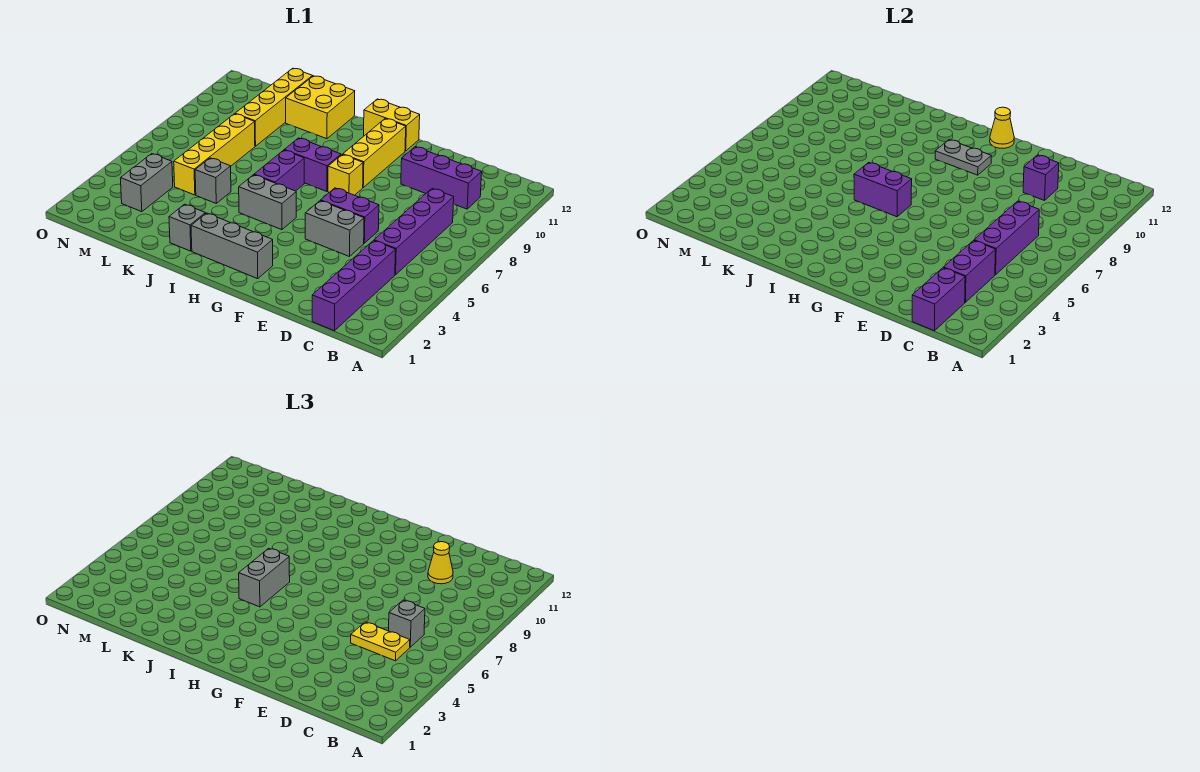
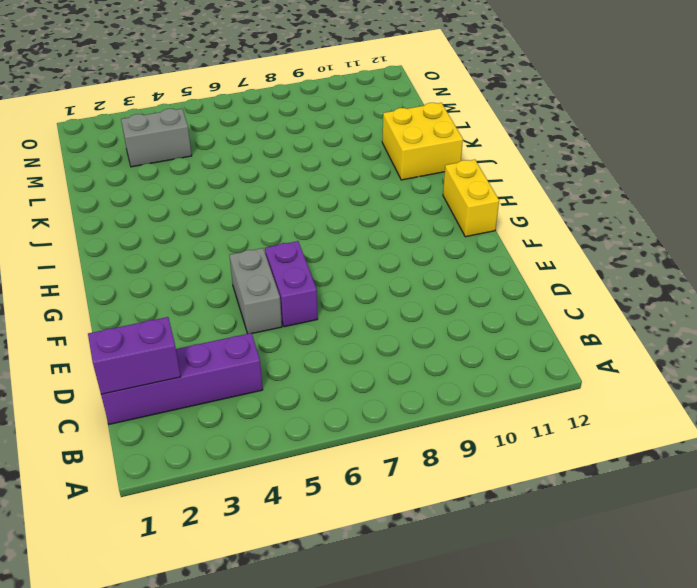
none -> purple brick C5:C8 level 1
none -> purple brick C10:E10 level 1
none -> grey brick G2:I2 level 1

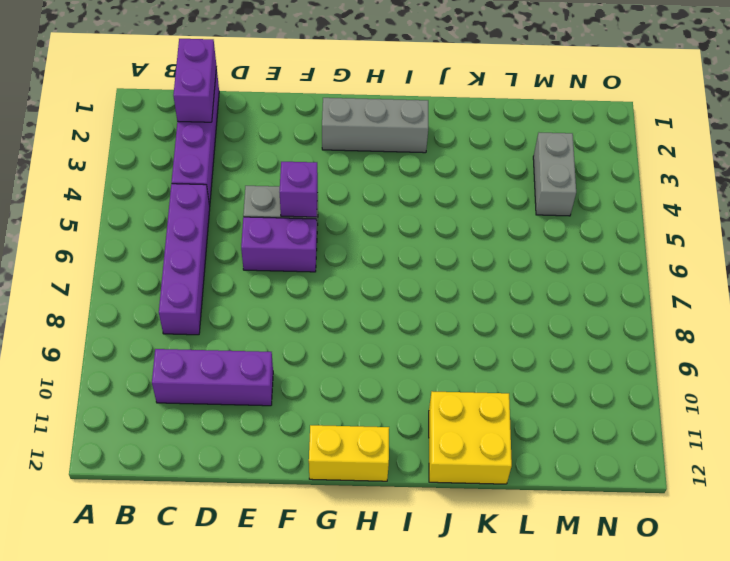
purple brick F5 level 2 -> purple brick D10 level 2
none -> yellow brick G8 level 1
none -> yellow brick G9:G11 level 1
none -> grey brick H5:I5 level 1

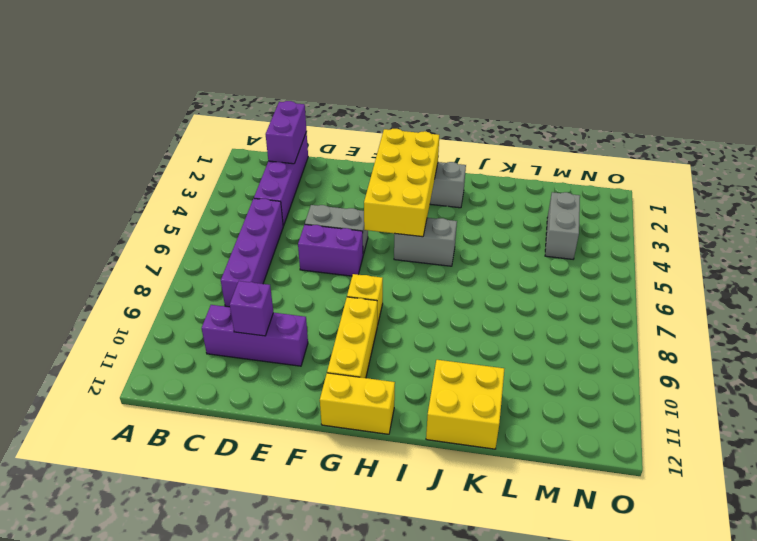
yellow brick G2:H5 level 2 -> none
none -> purple brick H8:I8 level 1
none -> purple brick I6:I7 level 1
none -> grey brick J2 level 1

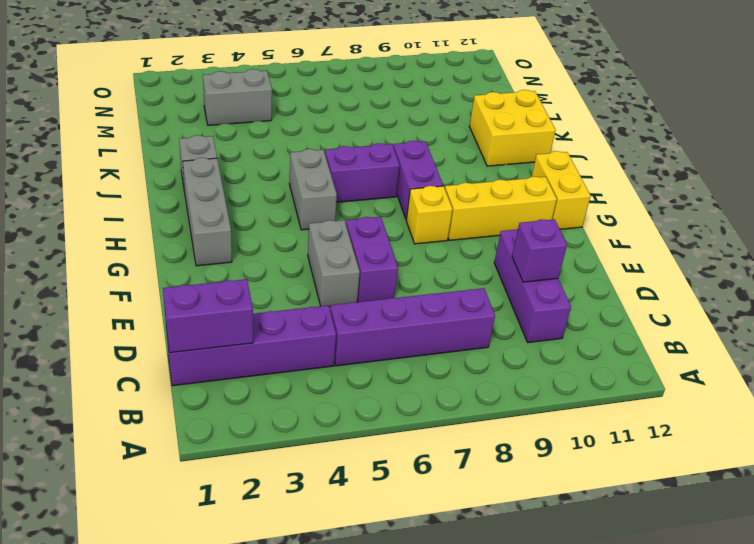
none -> grey brick K5 level 1
none -> yellow brick L5:L8 level 1
none -> yellow brick L9:L12 level 1

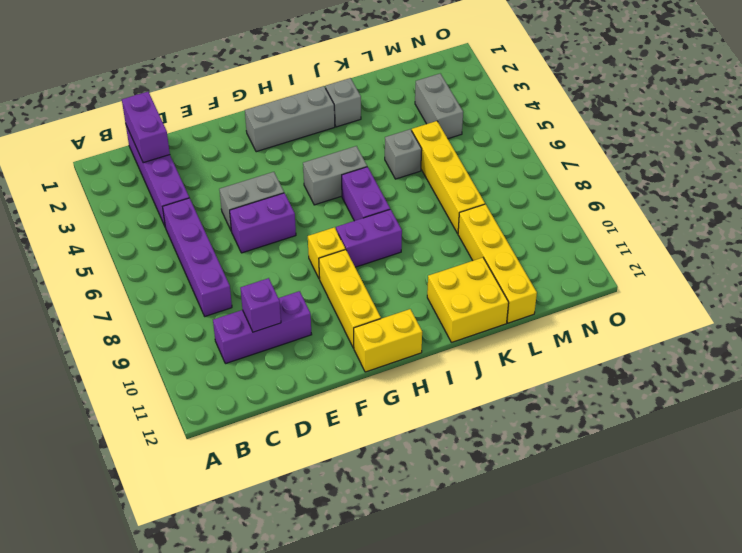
none -> purple brick C3:C4 level 2
none -> purple brick C5:C7 level 2
none -> grey plate G10:H10 level 2

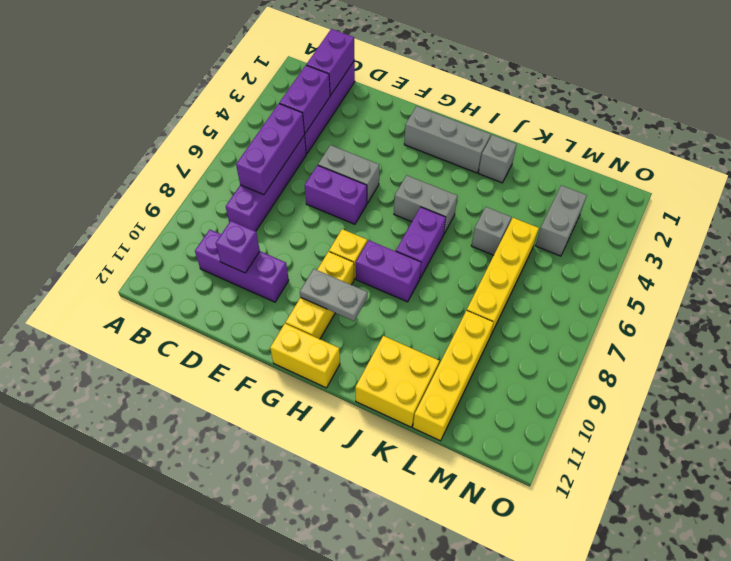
none -> yellow cone G12 level 2
none -> purple brick H6:I6 level 2
none -> yellow plate C5:D5 level 3

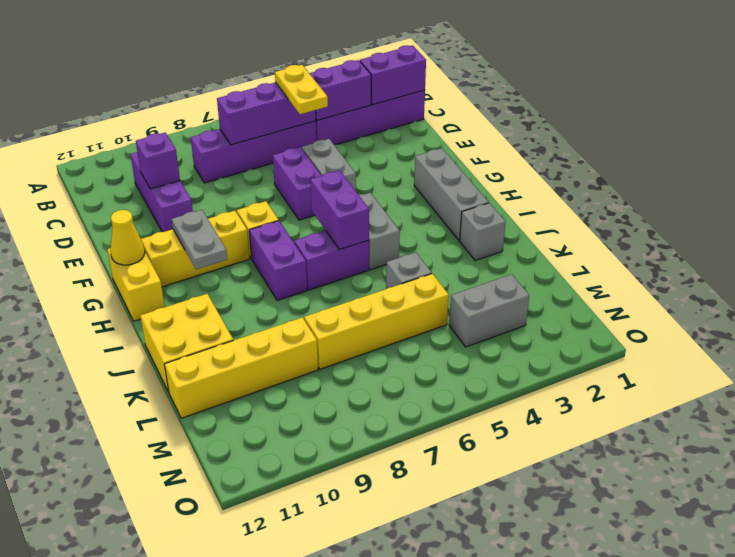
none -> grey brick C6 level 3
none -> yellow cone D10 level 3
none -> grey brick I5:I6 level 3

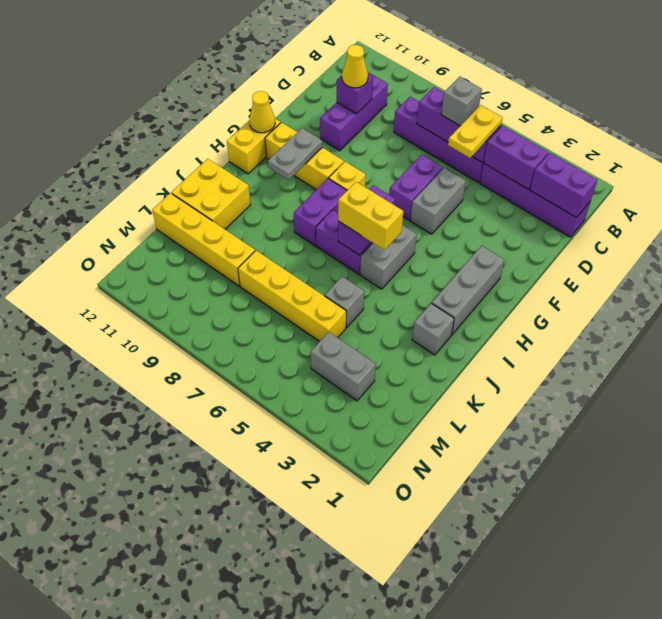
yellow brick I5:I6 level 3 -> grey brick I5:I6 level 3

